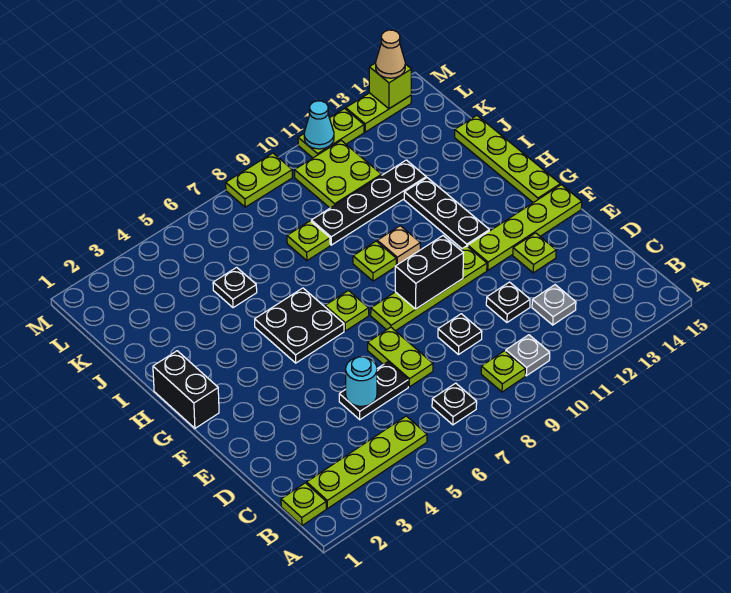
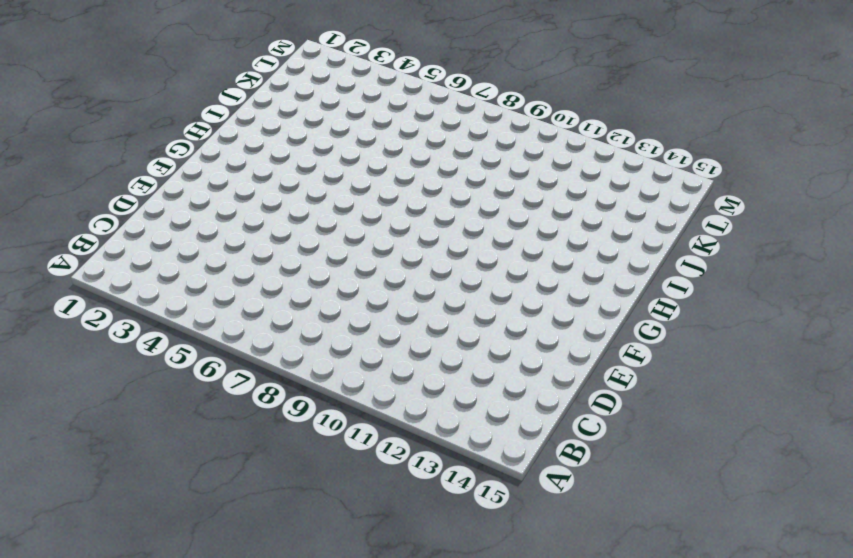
none -> lime plate B1 level 1
none -> lime plate B2:B5 level 1
none -> black plate B7 level 1
none -> lime plate B9 level 1

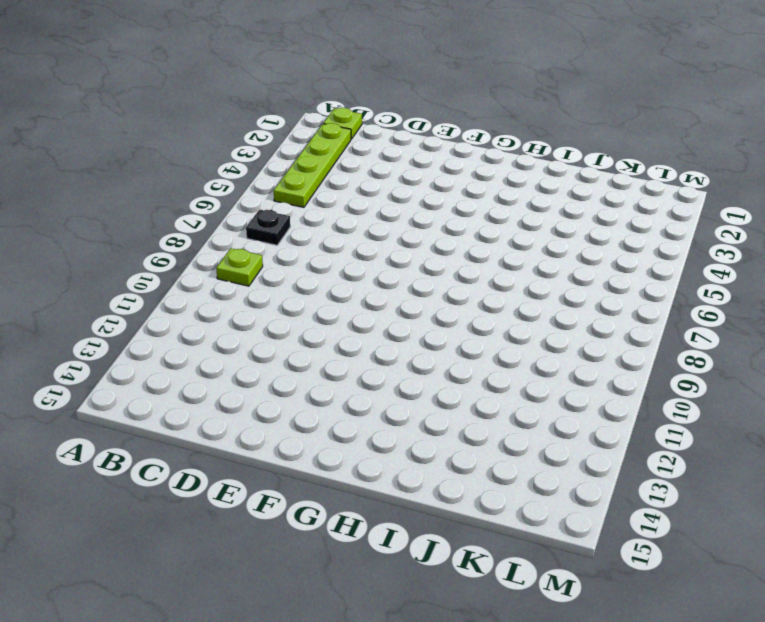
none -> grey plate B10 level 1
none -> grey plate C12 level 1
none -> black plate D5:D6 level 1
none -> lime plate D7:E7 level 1

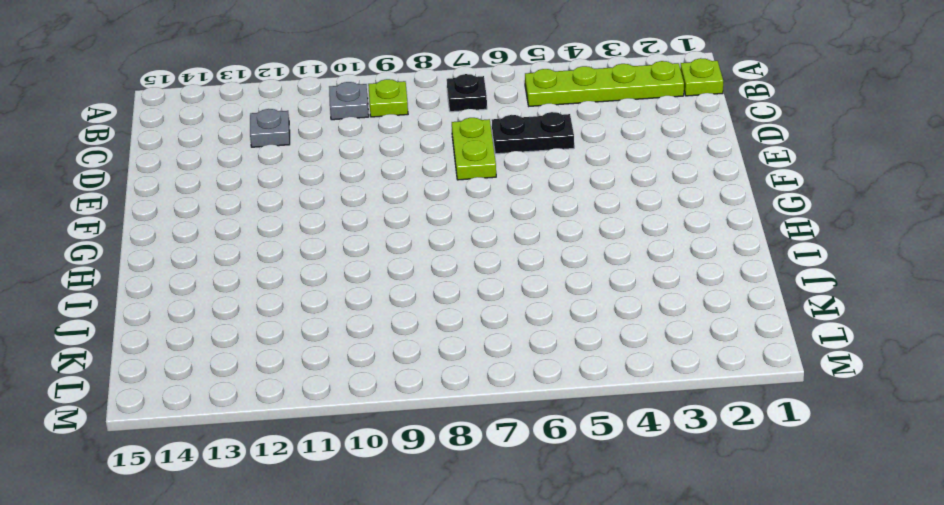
none -> black plate D9 level 1
none -> black plate D11 level 1
none -> lime plate E13 level 1
none -> lime plate F8:F11 level 1

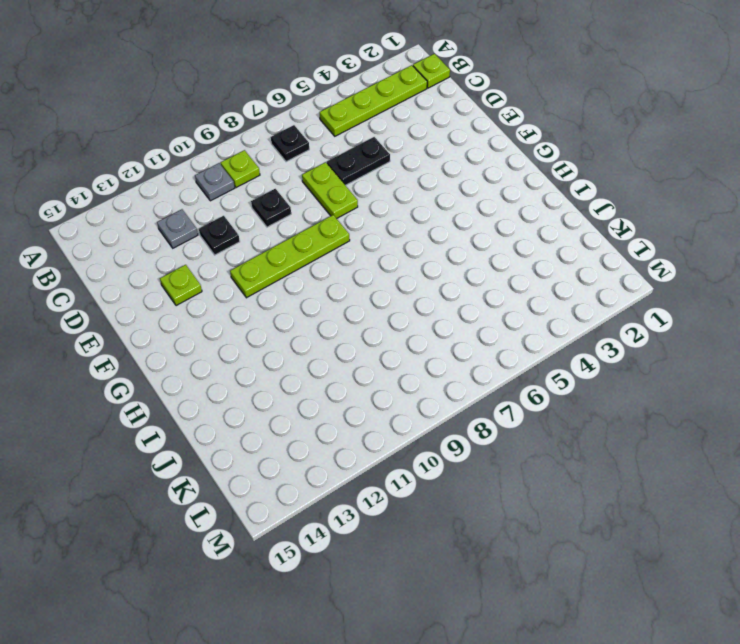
none -> lime plate F12:F15 level 1
none -> black brick G1:H1 level 1
none -> black plate G5:H6 level 1
none -> lime plate G7 level 1

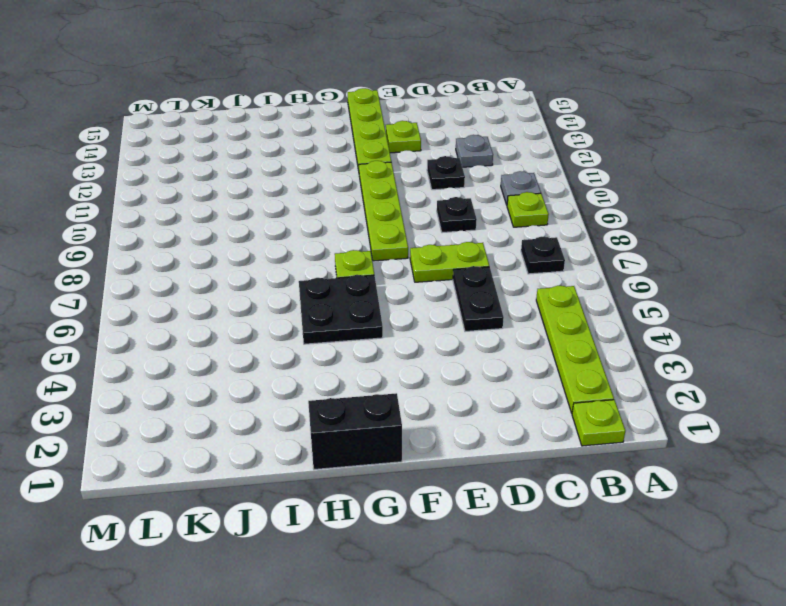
none -> black plate G12:I12 level 1
none -> lime plate G15:J15 level 1
none -> lime plate H9 level 1
none -> tan plate H10 level 1

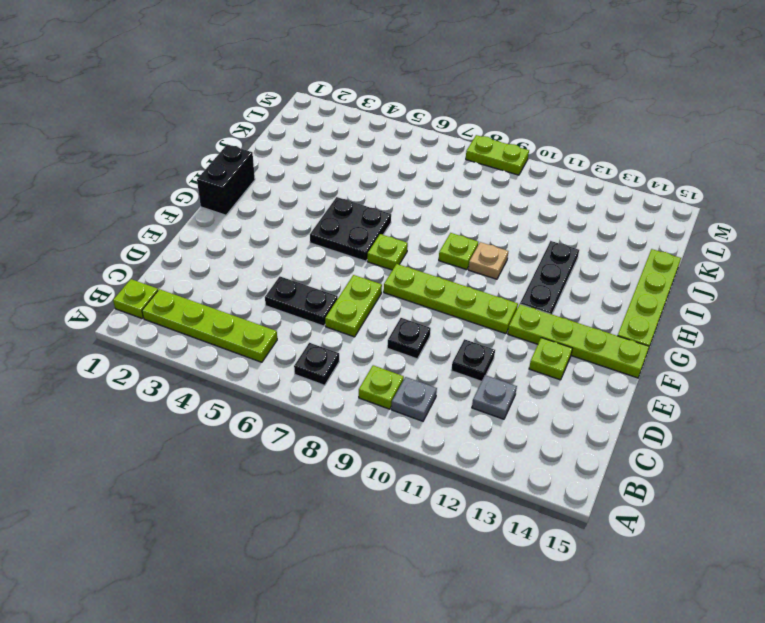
none -> black plate J5 level 1
none -> lime plate J8 level 1
none -> black plate J9:J12 level 1
none -> lime plate K10:L11 level 1

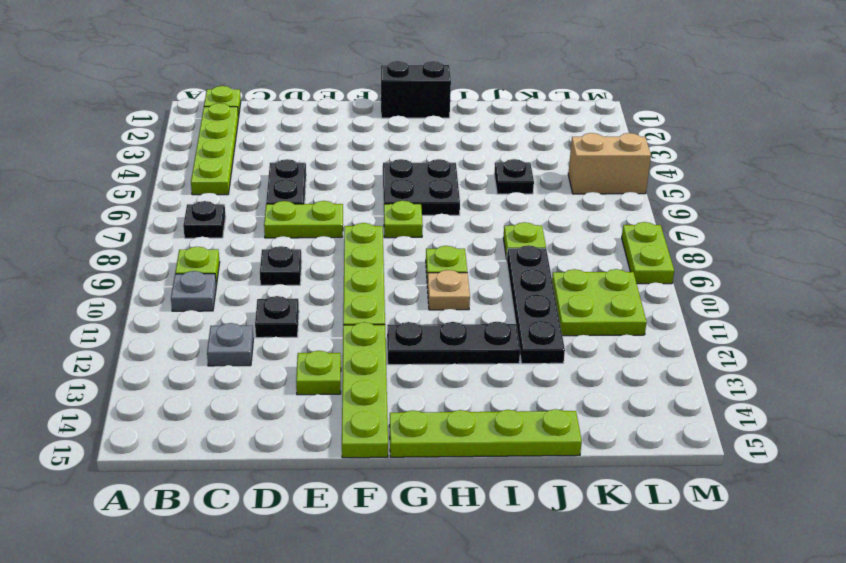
tan brick L5:M5 level 1 -> none
none -> lime plate M11:M12 level 1
none -> lime plate M13:M14 level 1
none -> cyan round brick D5 level 2
none -> black brick F9:F10 level 2

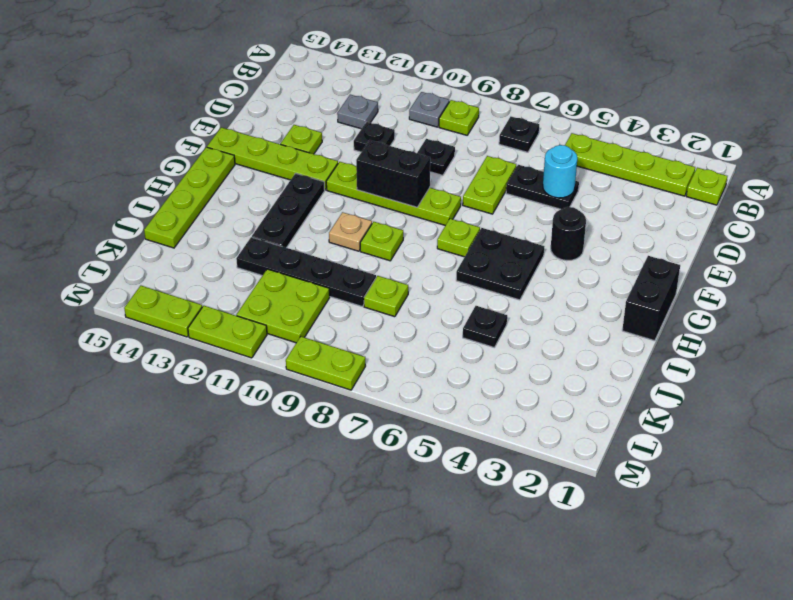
black round brick F4 level 1 -> none
none -> cyan cone M11 level 2
none -> lime brick M14 level 2
none -> tan cone M14 level 3

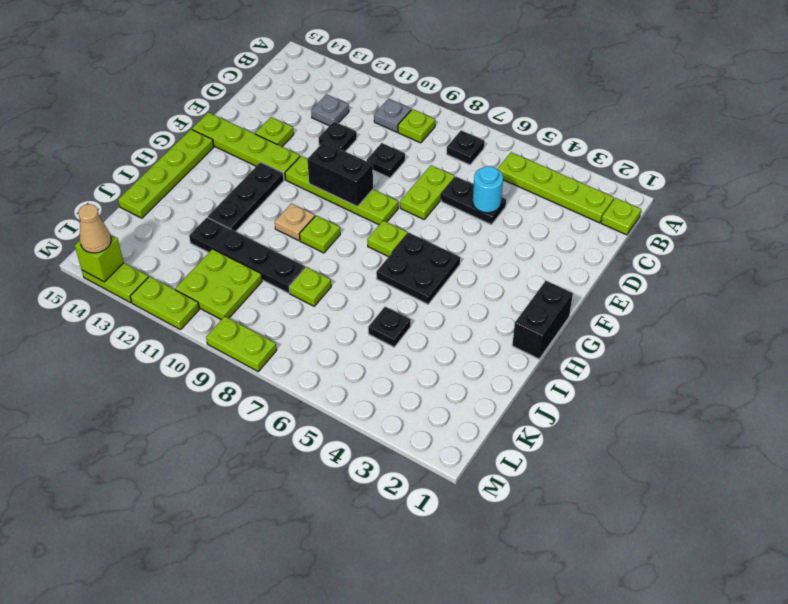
none -> cyan cone M11 level 2

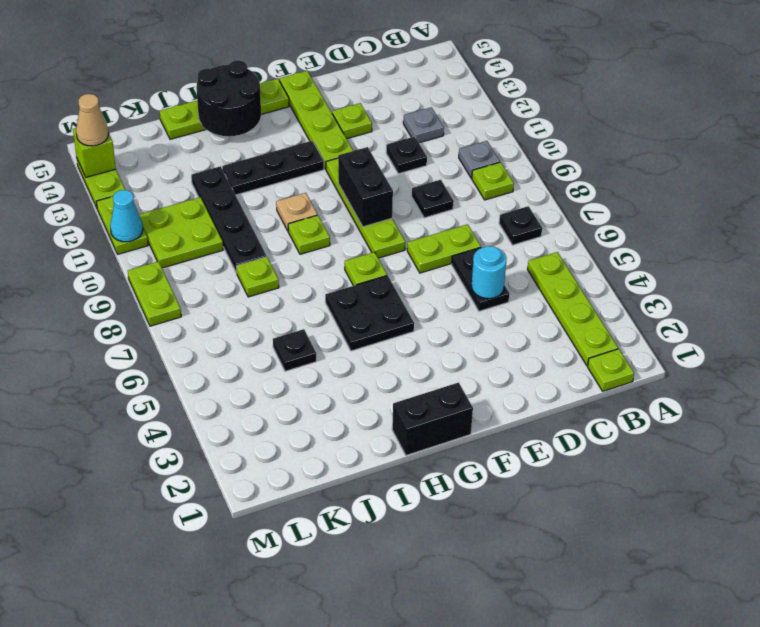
black round brick H14:I15 level 2 -> none

